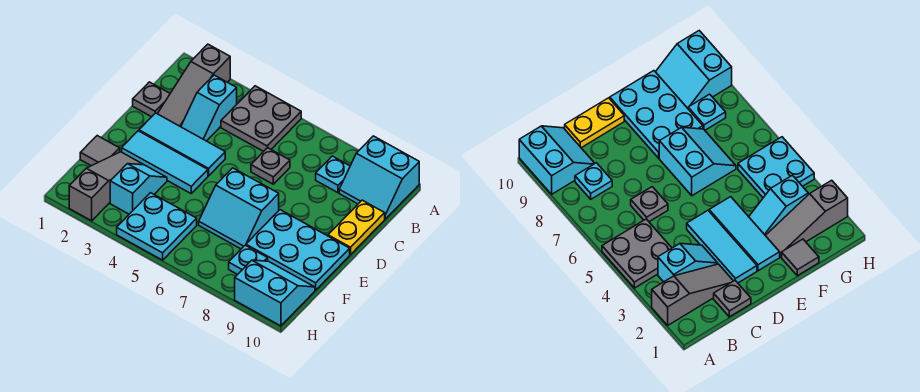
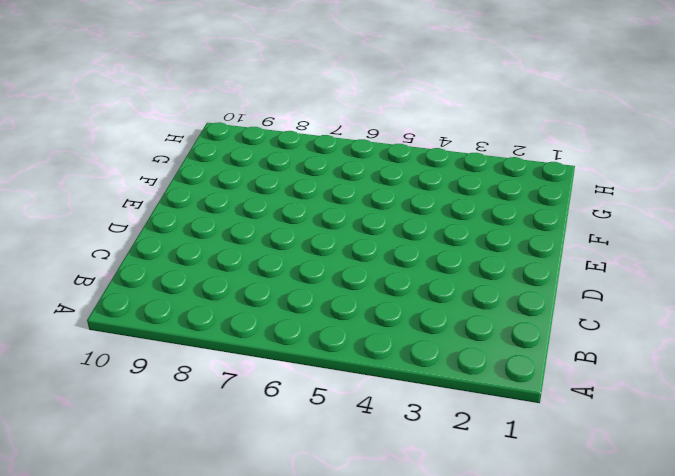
none -> grey slope A2:C2 level 1 top A
none -> grey plate A4:B5 level 1
none -> cyan slope A9:B10 level 1 top A

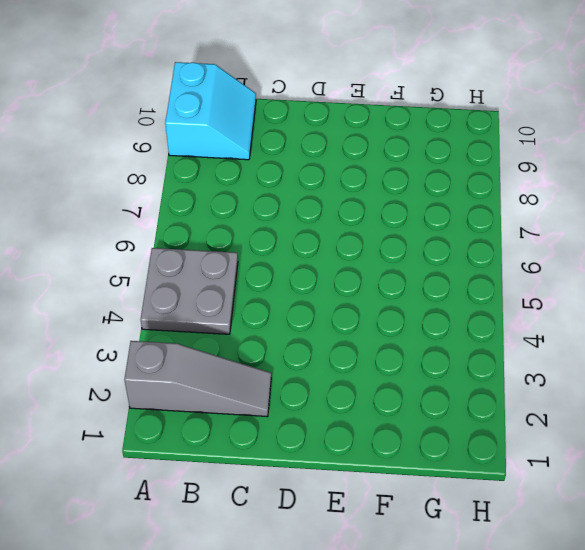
none -> cyan slope B3:C3 level 1 top B
none -> cyan plate B8 level 1
none -> grey plate C1 level 1

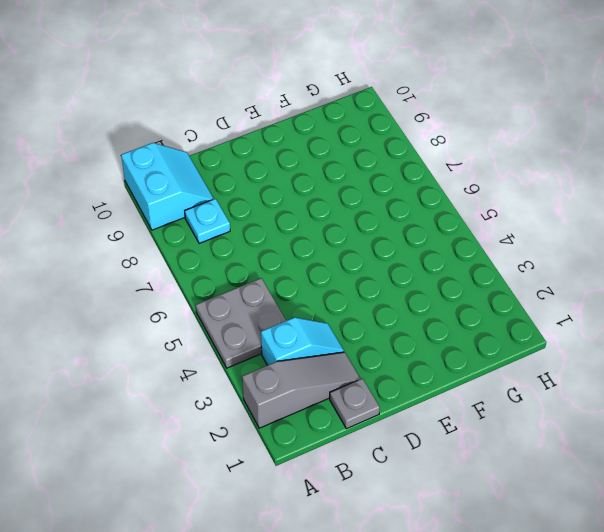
none -> grey plate C6 level 1
none -> yellow plate C10:D10 level 1
none -> cyan tile D2:D4 level 1

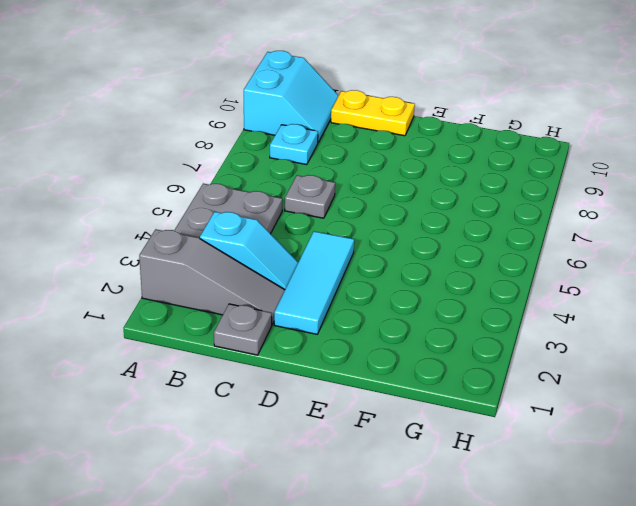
none -> cyan tile E2:E4 level 1
none -> cyan slope E6:F7 level 1 top E
none -> cyan plate E8:F10 level 1

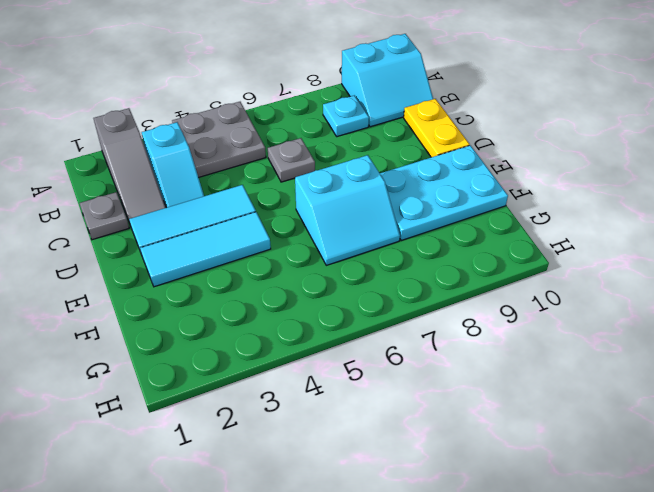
none -> grey tile F1 level 1
none -> grey slope F2:H2 level 1 top H
none -> cyan slope F3:G3 level 1 top G

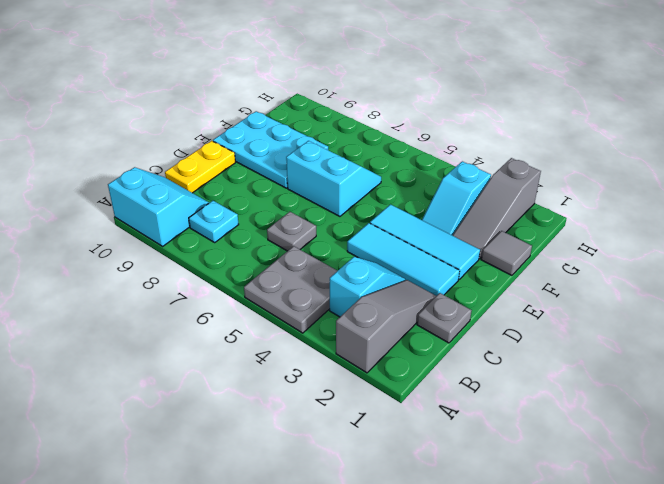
none -> cyan plate G4:H5 level 1
none -> cyan plate G8 level 1
none -> cyan slope G9:H10 level 1 top H

